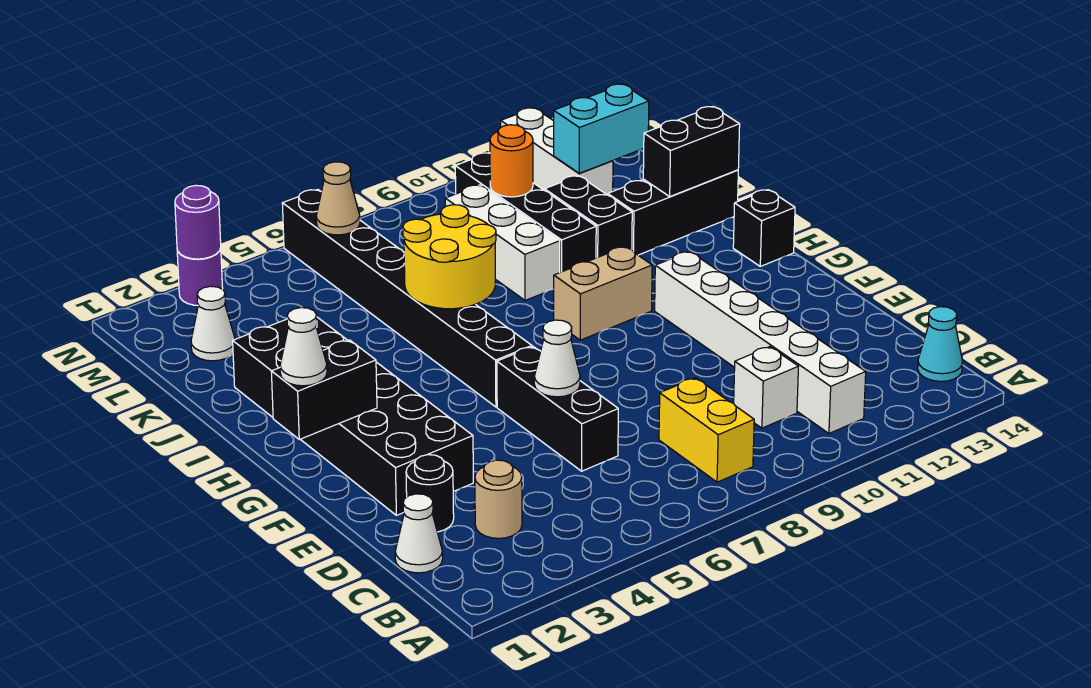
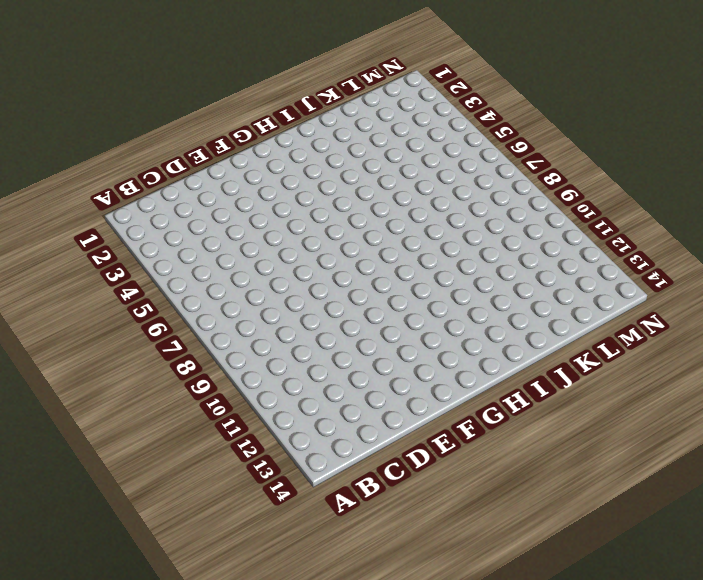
none -> yellow brick B8:C8 level 1
none -> white brick B11:G11 level 1
none -> cyan cone B14 level 1

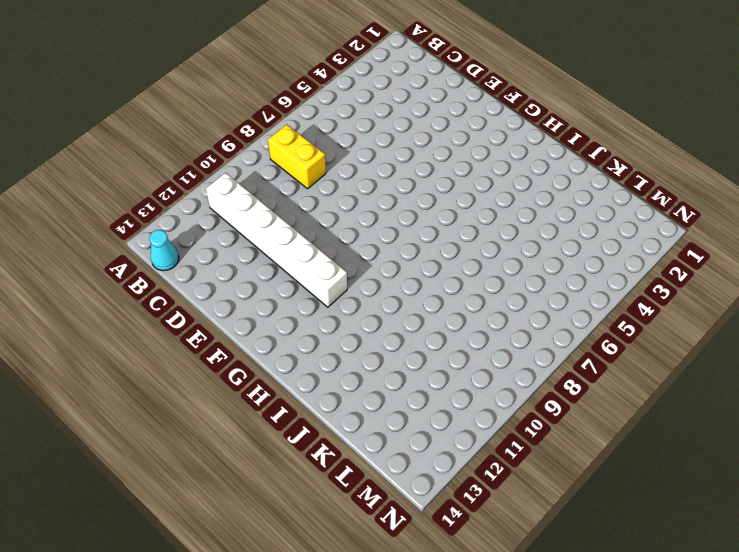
none -> white cone C1 level 1
none -> tan round brick C3 level 1
none -> white brick C10 level 1

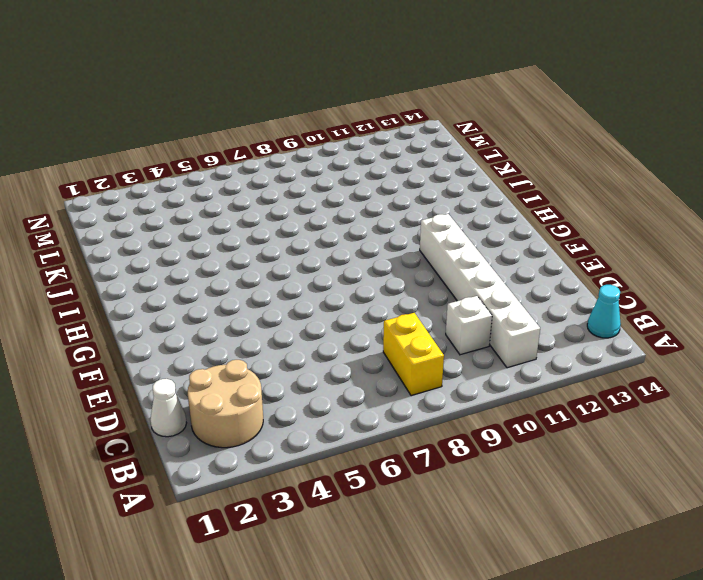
tan round brick B2:C3 level 1 -> tan round brick C3 level 1
none -> black round brick D2 level 1
none -> black brick D6:F6 level 1
none -> black brick E2:J3 level 1

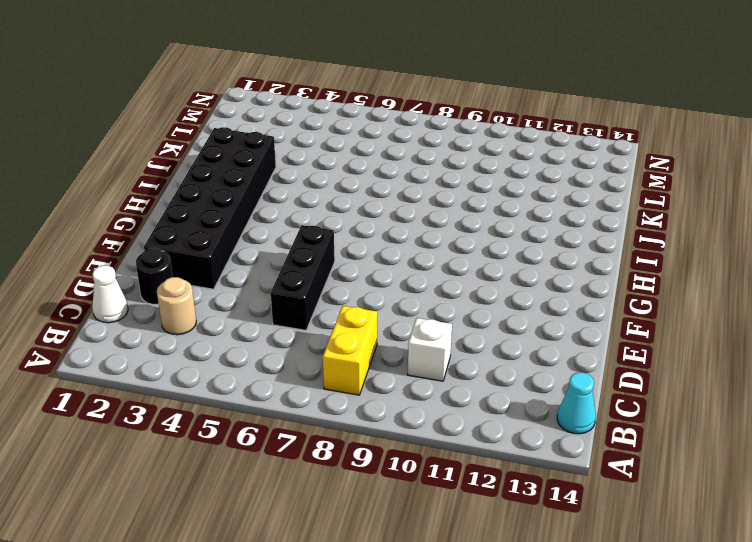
none -> white brick B11:G11 level 1
none -> black brick G6:N6 level 1
none -> tan brick H9:H10 level 1

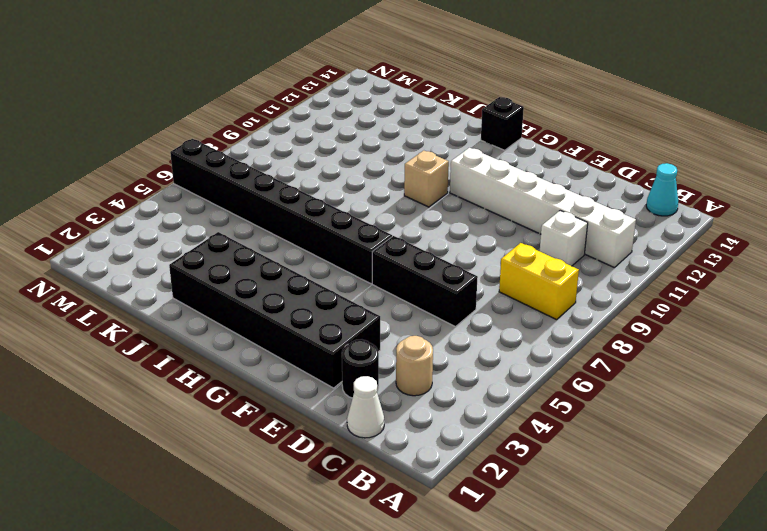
tan brick H10 level 1 -> tan brick H9:H10 level 1
none -> white brick J9:L9 level 1
none -> black brick J10:M10 level 1
none -> black brick J11:K11 level 1

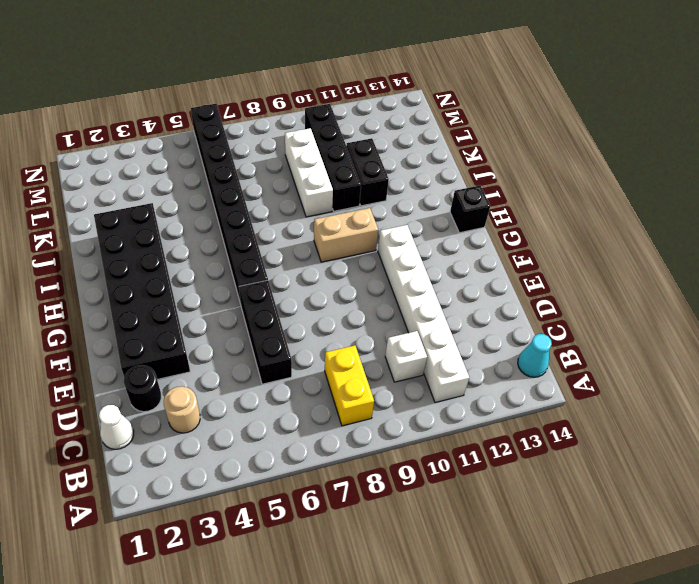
none -> black brick J12:J14 level 1
none -> white cone L2 level 1
none -> white brick L12:N12 level 1

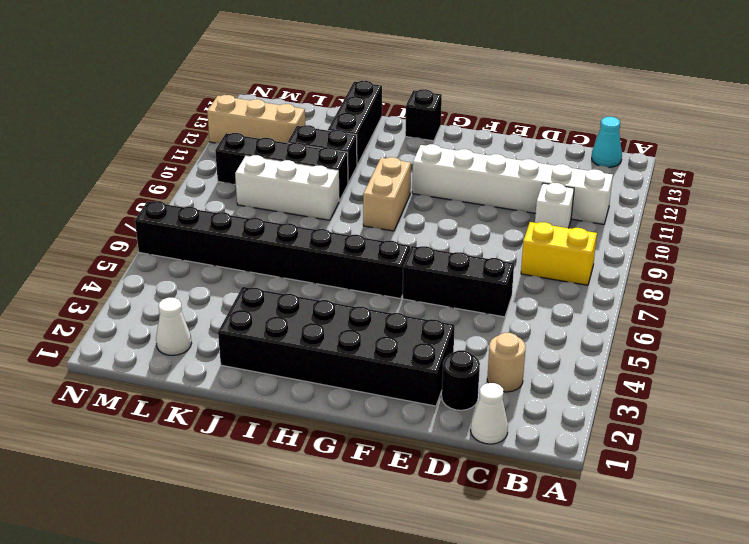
tan brick L12:N12 level 1 -> white brick L12:N12 level 1
none -> purple round brick N3 level 1
none -> white cone E6 level 2
none -> black brick G1:G2 level 2

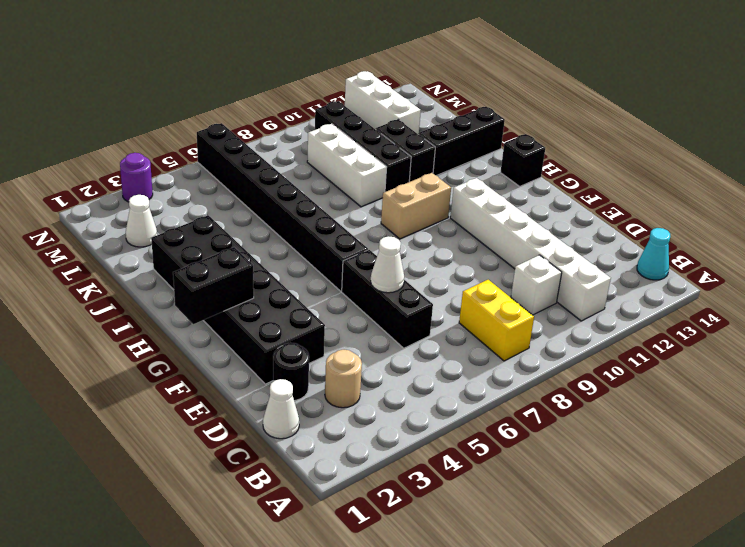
none -> yellow round brick I6:J7 level 2
none -> black brick J13:J14 level 2
none -> orange round brick L10 level 2

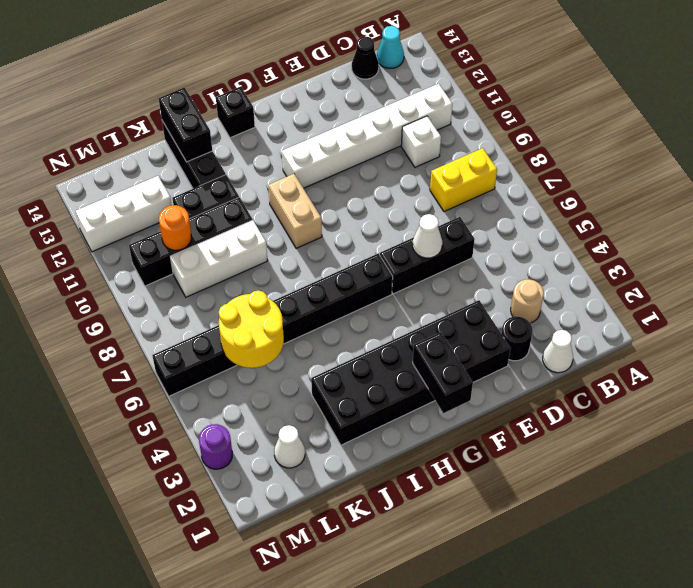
black cone C14 level 1 -> none
yellow round brick K5:L6 level 2 -> yellow round brick I6:J7 level 2
none -> cyan brick L12:L13 level 2
none -> tan cone M6 level 2
none -> purple round brick N3 level 2

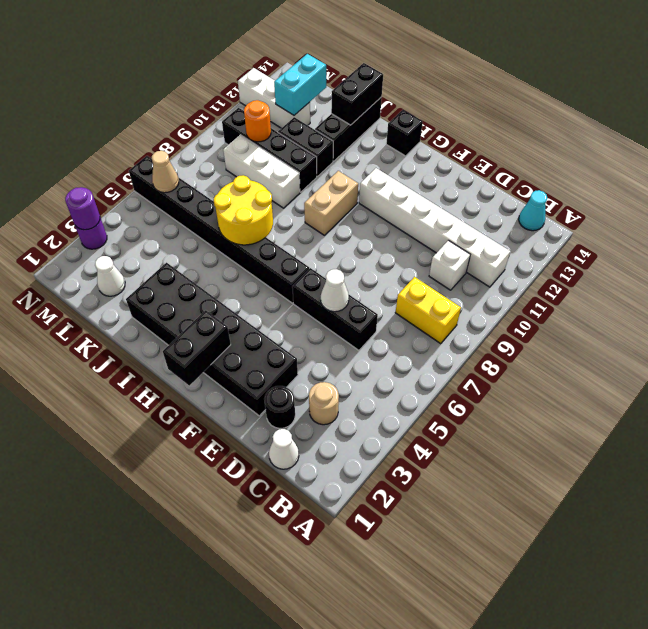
none -> white cone G1 level 3

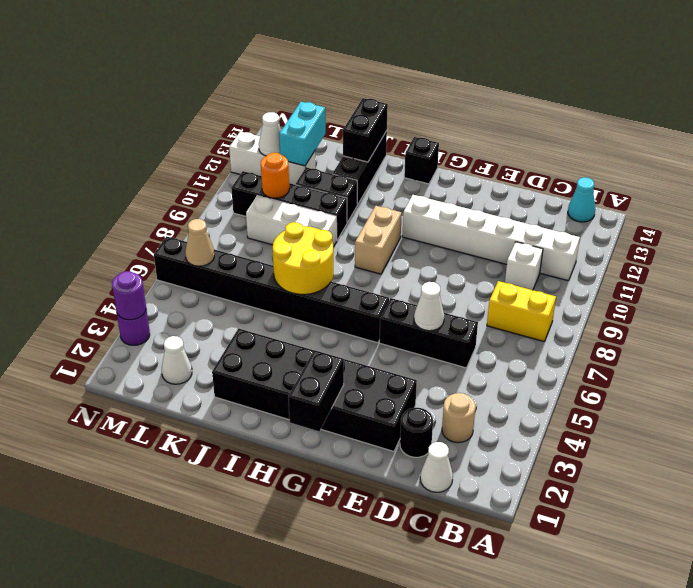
white cone M12 level 2 -> white cone G1 level 3

